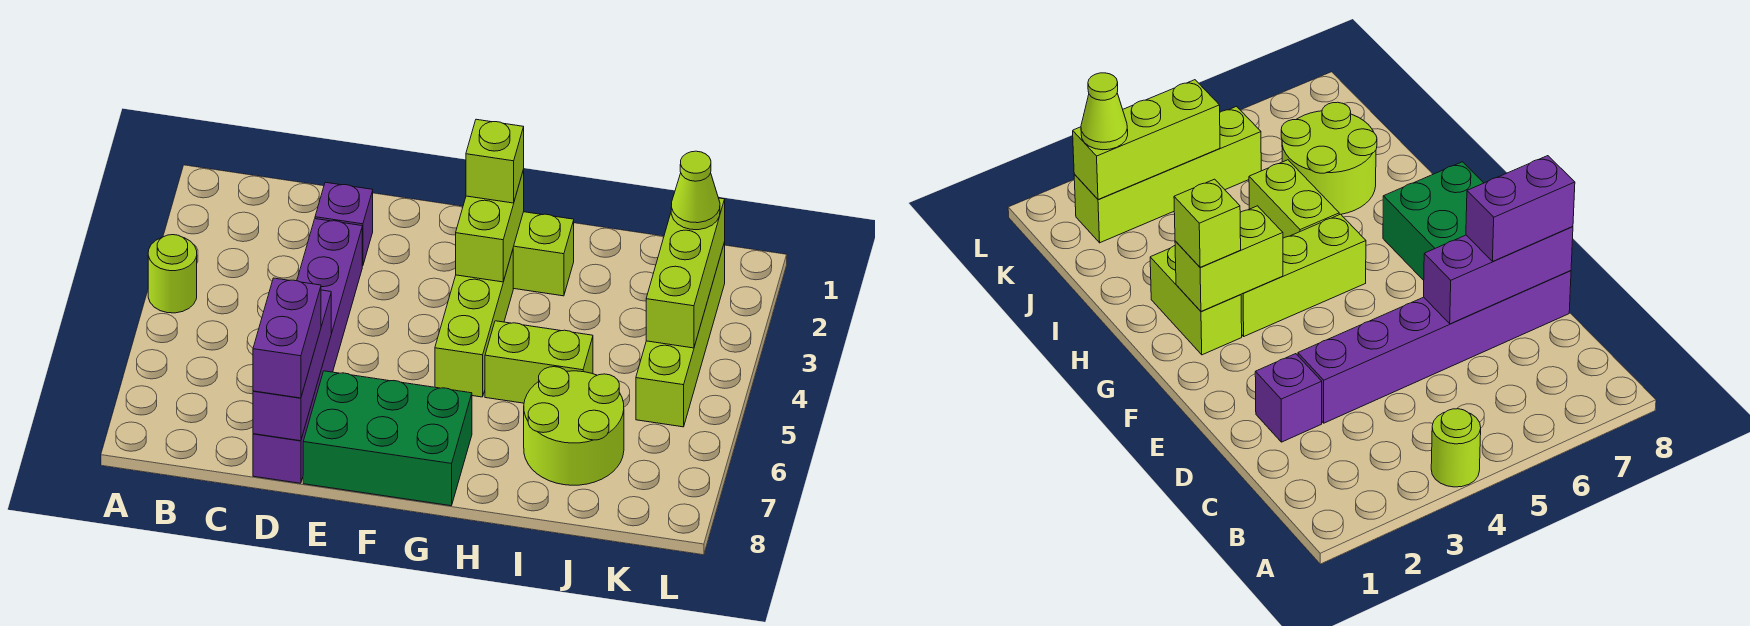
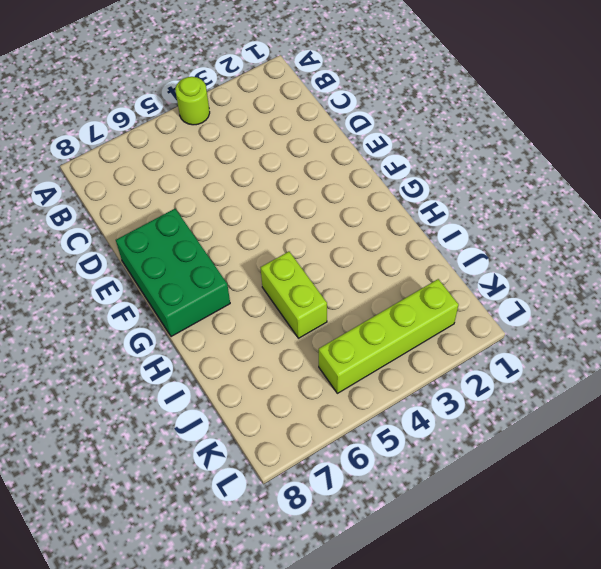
none -> purple brick D2 level 1
none -> purple brick D3:D8 level 1
none -> lime brick G2:H2 level 1

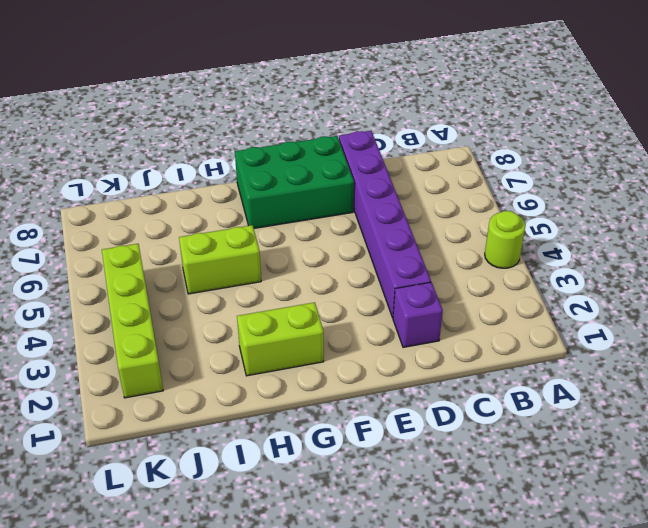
none -> lime brick G3:G5 level 1
none -> lime round brick I6:J7 level 1
none -> purple brick D6:D8 level 2

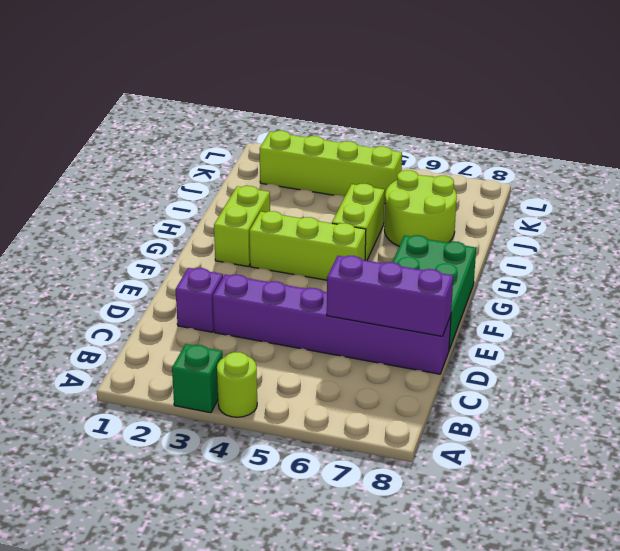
green brick A3 level 1 -> none
none -> lime brick G2:G3 level 2
none -> lime brick K2:K4 level 2
none -> purple brick D7:D8 level 3

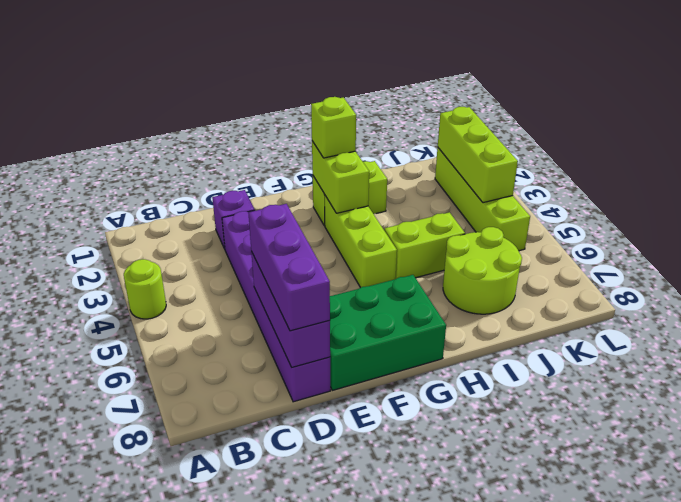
purple brick D6:D8 level 3 -> purple brick D7:D8 level 3
none -> lime cone K2 level 3

